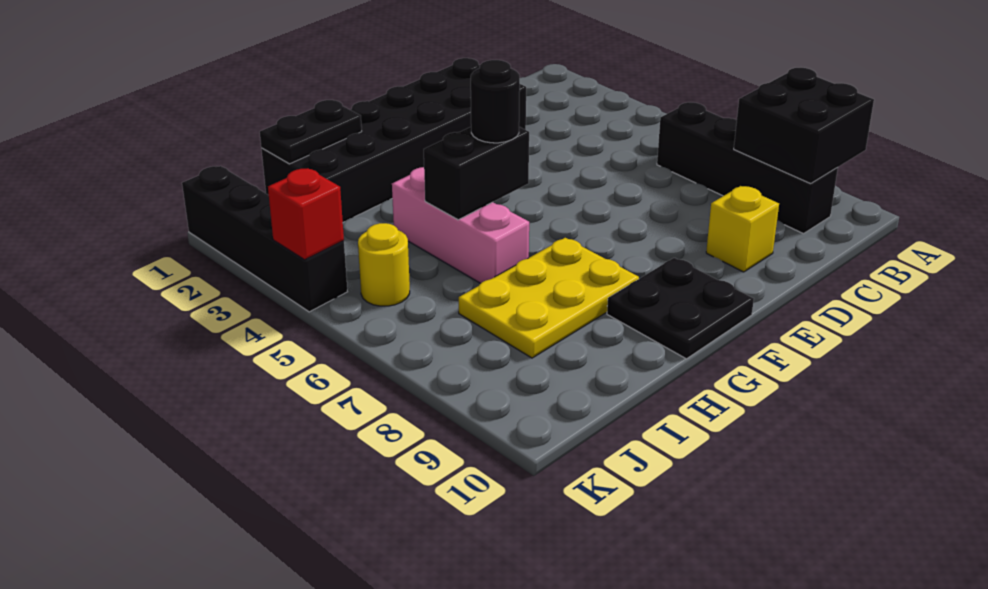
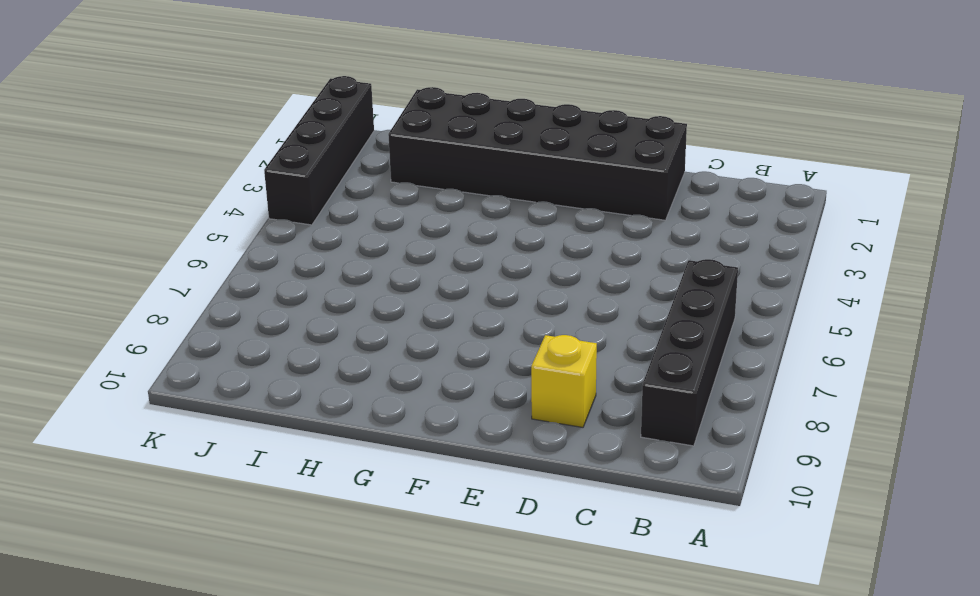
none -> black plate F9:G10 level 1
none -> yellow plate G7:I8 level 1
none -> pink brick H4:H6 level 1

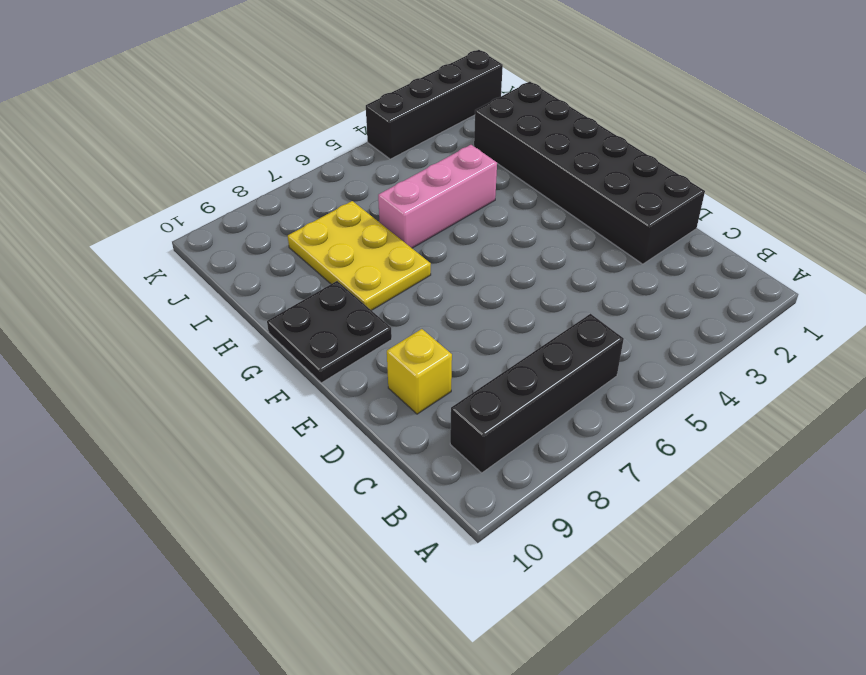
none -> yellow round brick J5 level 1
none -> black brick A8:B9 level 2
none -> black brick G5:H5 level 2

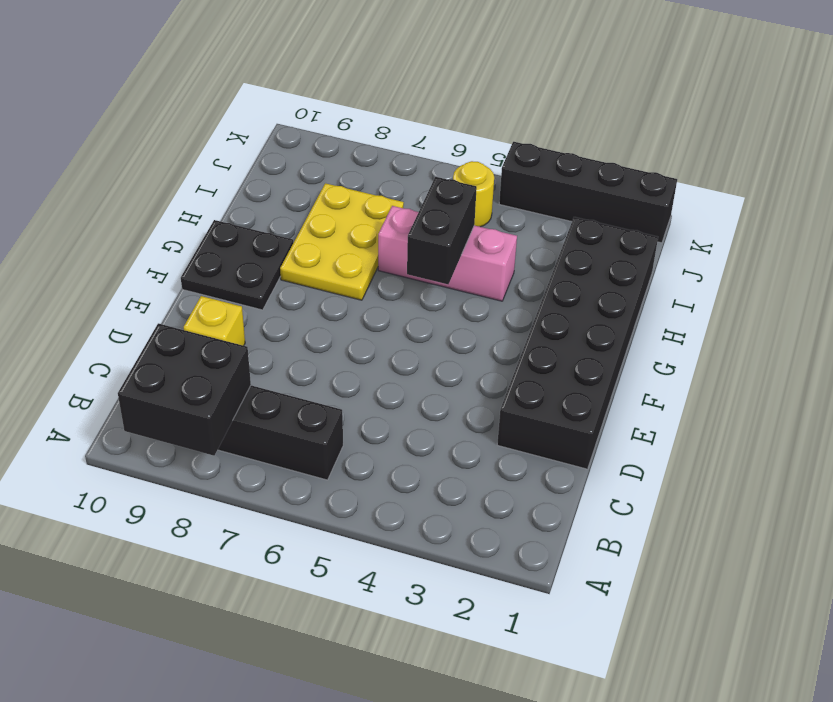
none -> black plate H1:I1 level 2
none -> red brick K4 level 2
none -> black round brick G5 level 3

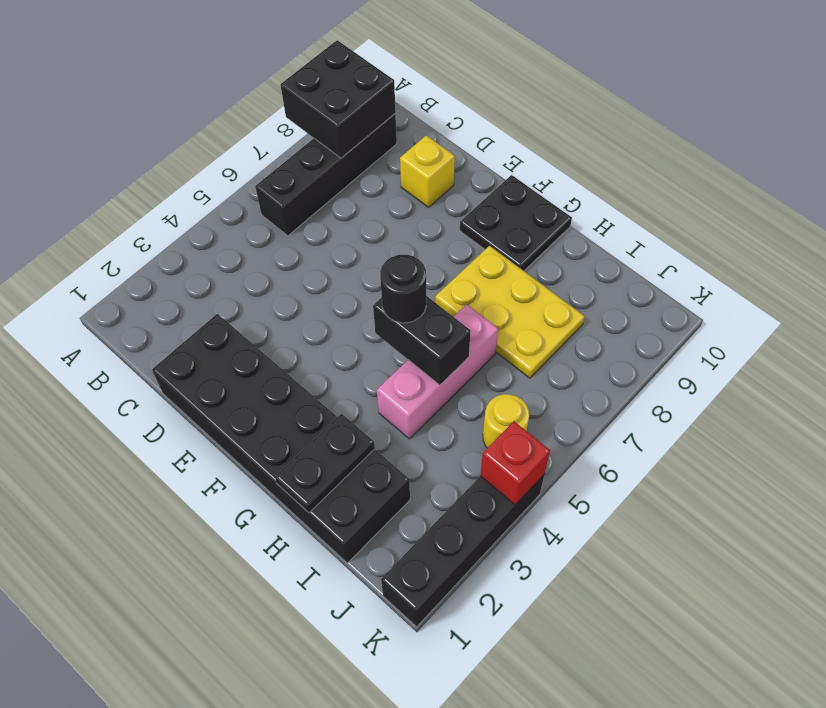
black plate H1:H2 level 2 -> black plate H1:I1 level 2

